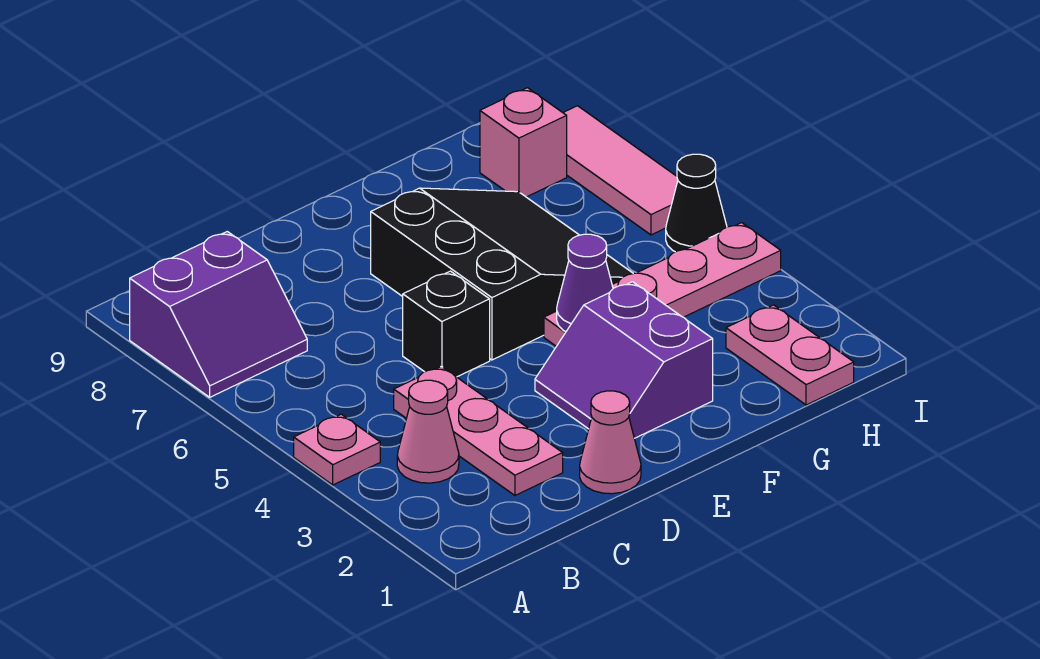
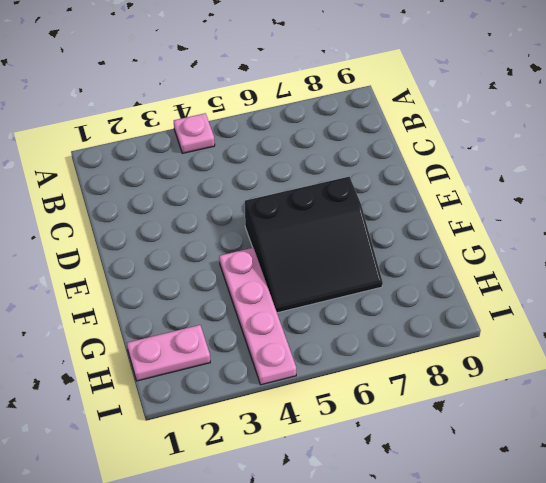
none -> purple slope A7:B8 level 1 top 8
none -> pink cone B3 level 1
none -> pink plate C2:C4 level 1

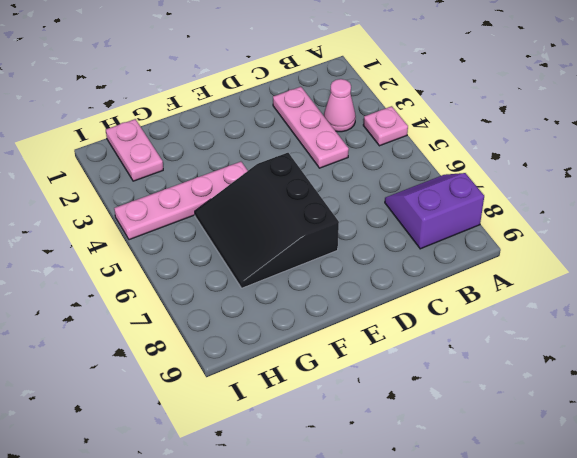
none -> pink cone D1 level 1
none -> black brick D5 level 1
none -> purple slope E2:F3 level 1 top F

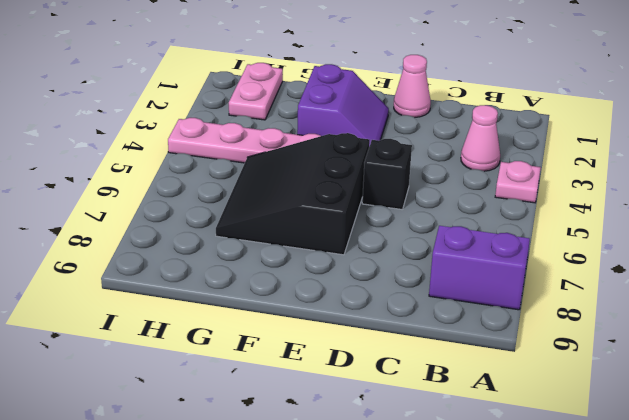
none -> pink plate C2:C4 level 1
none -> pink brick H8 level 1
none -> black cone I5 level 1

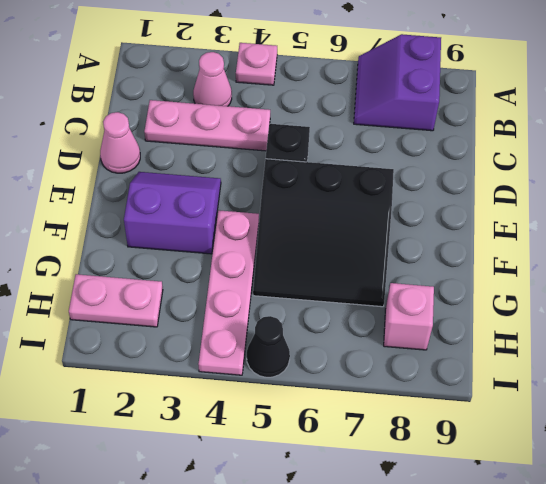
none -> pink tile I6:I8 level 1
none -> purple cone F4 level 2

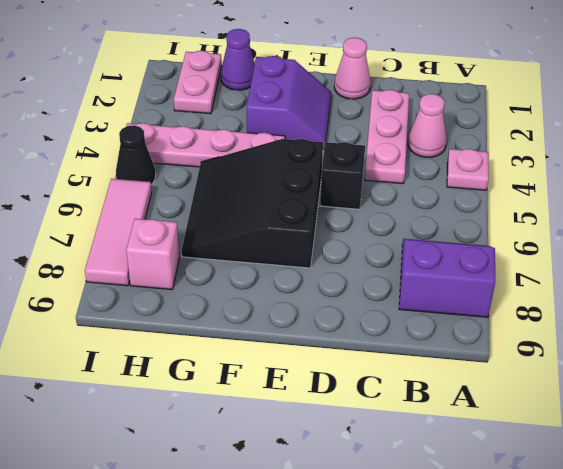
purple cone G1 level 1 -> purple cone F4 level 2

